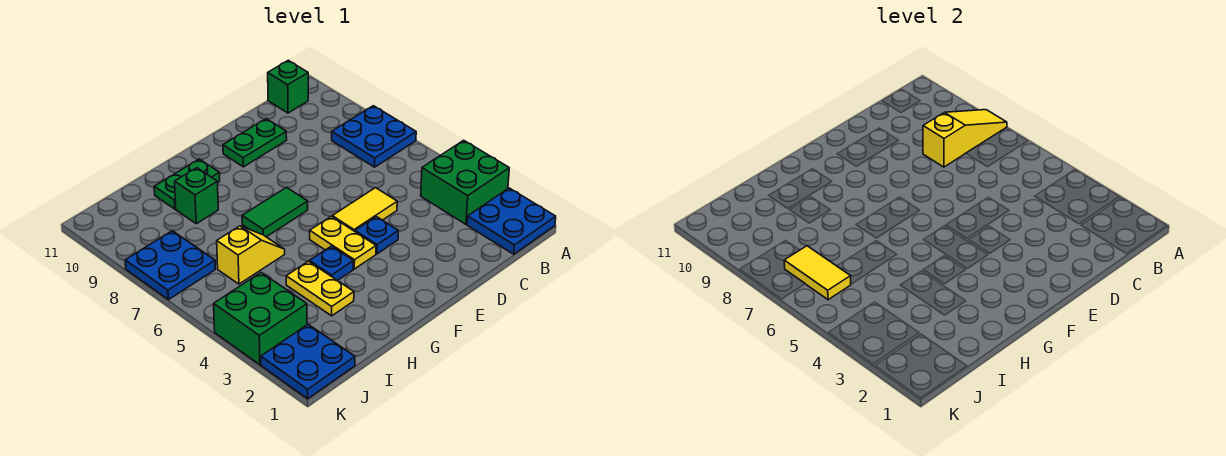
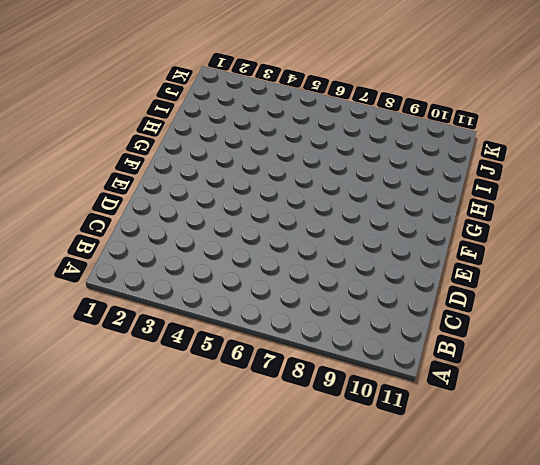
none -> blue plate A1:B2 level 1
none -> green brick A3:B4 level 1
none -> blue plate A7:B8 level 1

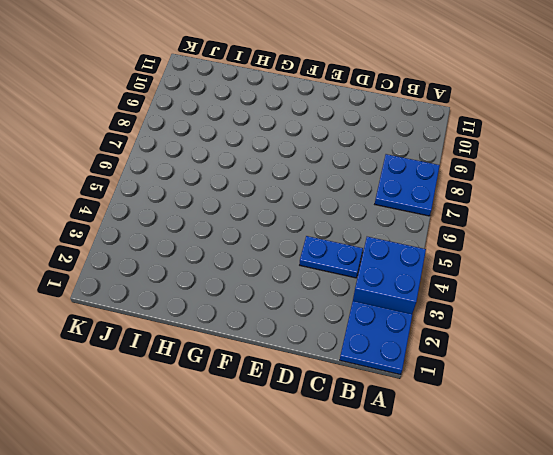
blue brick A3:B4 level 1 -> green brick A3:B4 level 1
blue plate C4:D4 level 1 -> none
none -> green brick B11 level 1
none -> yellow tile D5:E5 level 1
none -> green plate D10:E10 level 1

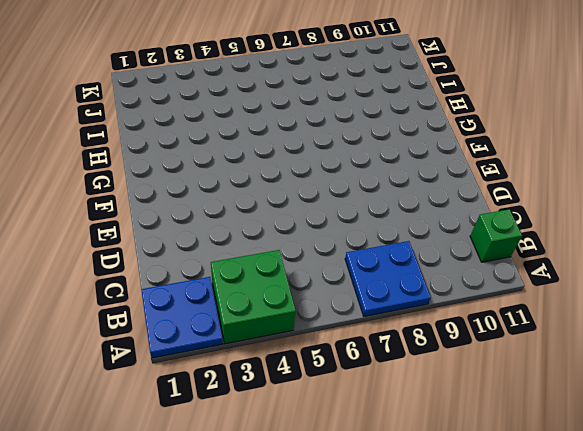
none -> yellow tile D5:E5 level 1
none -> green plate D10:E10 level 1
none -> blue plate E4 level 1

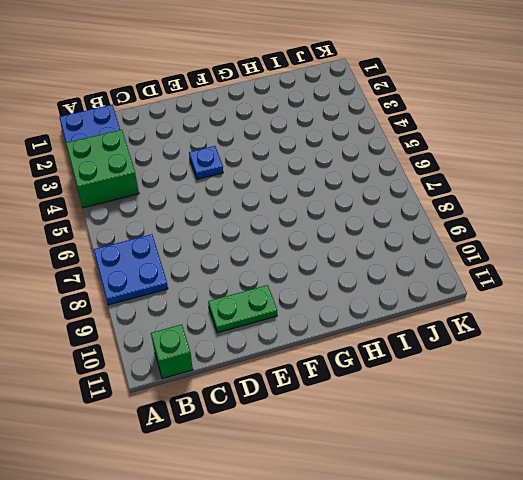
none -> yellow tile D5:E5 level 1
none -> yellow plate F4:F5 level 1
none -> green tile F7:G7 level 1

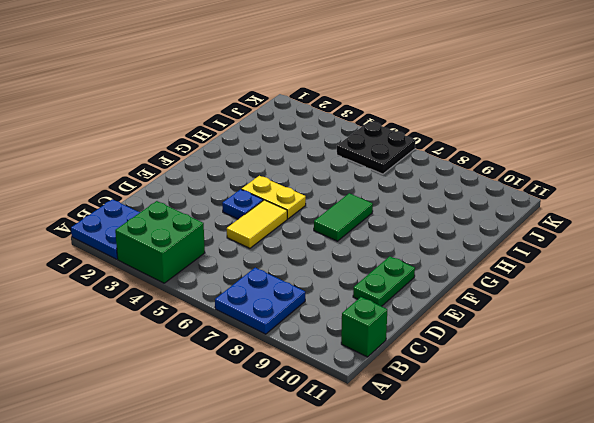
black plate J5:K6 level 1 -> none
none -> blue plate G4 level 1
none -> green plate G10:H10 level 1
none -> yellow plate H3:H4 level 1

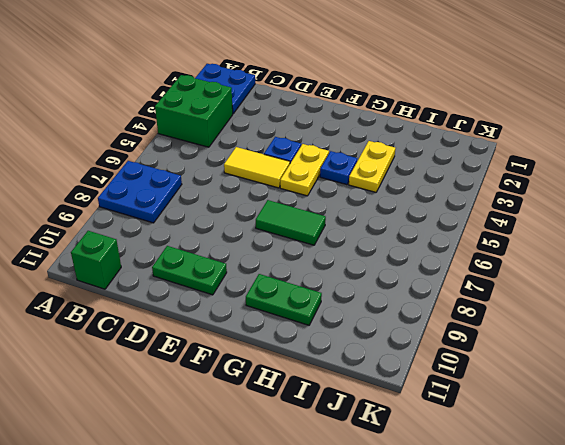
none -> yellow slope H6:I6 level 1 top I
none -> green brick H9 level 1
none -> blue plate J1:K2 level 1

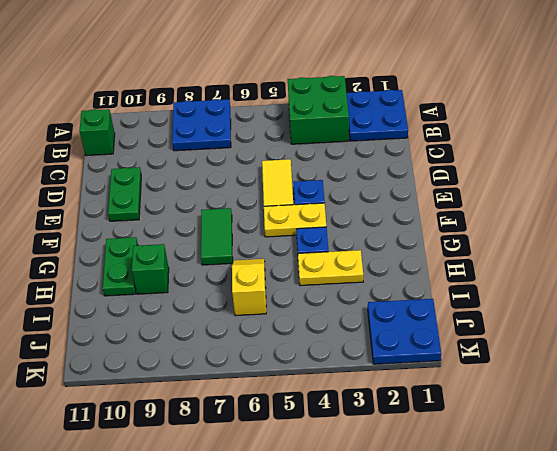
none -> green brick J3:K4 level 1
none -> blue plate J7:K8 level 1
none -> yellow slope A8:C8 level 2 top C

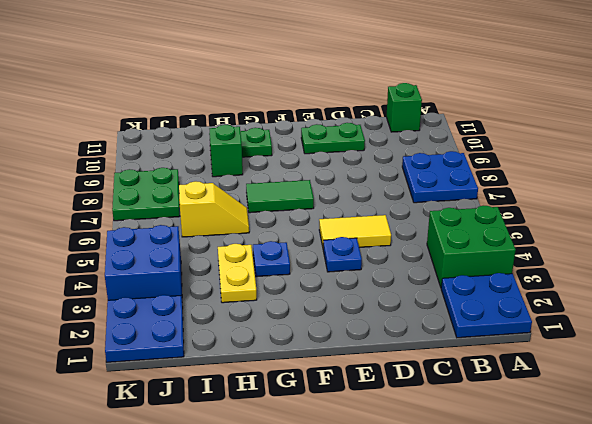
blue brick J3:K4 level 1 -> green brick J3:K4 level 1
green plate J7:K8 level 1 -> blue plate J7:K8 level 1
none -> yellow plate F4:F5 level 1
none -> yellow slope A8:C8 level 2 top C
none -> yellow tile J6:J7 level 2

